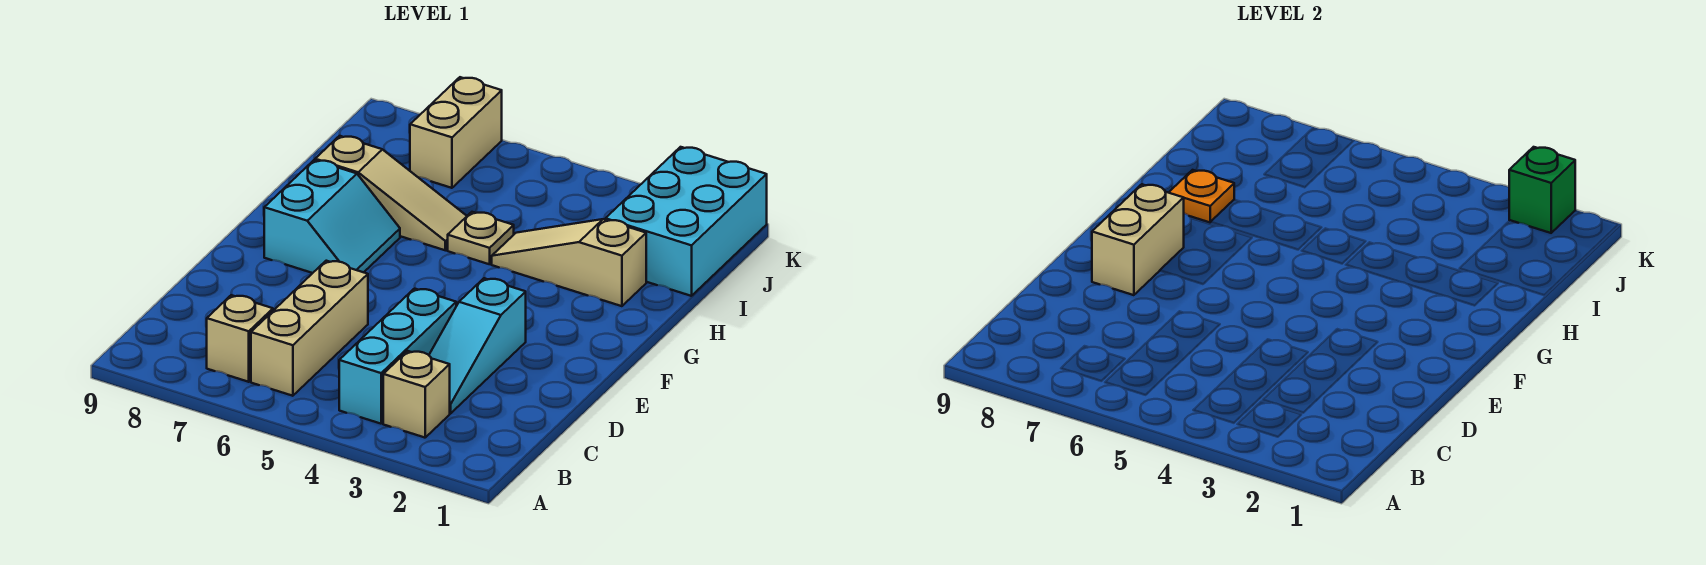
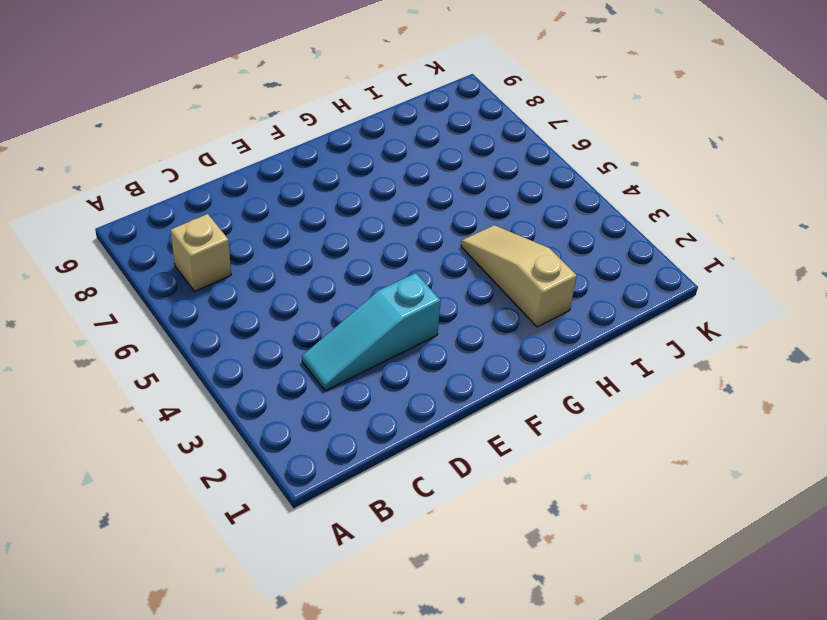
none -> tan brick B3 level 1
none -> cyan brick B4:D4 level 1
none -> tan brick B6:D6 level 1

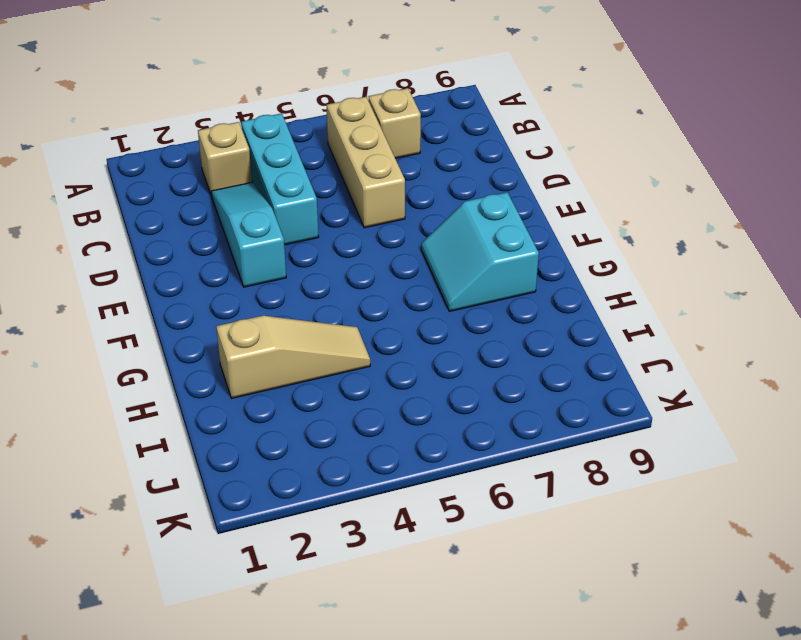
none -> tan plate H5 level 1
none -> tan slope H6:H8 level 1 top 8
none -> cyan brick I1:K2 level 1

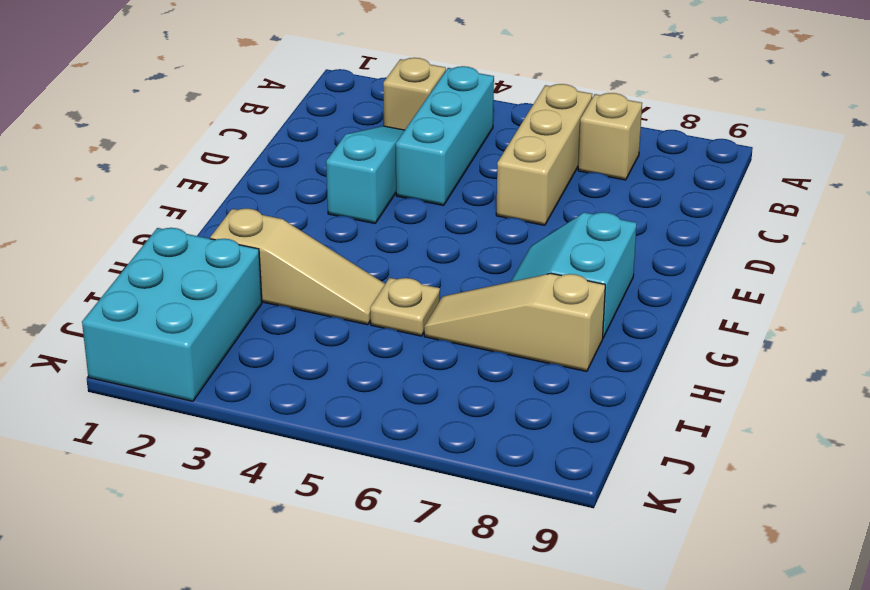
none -> tan brick J7:K7 level 1
none -> tan brick E8:F8 level 2
none -> orange plate H8 level 2

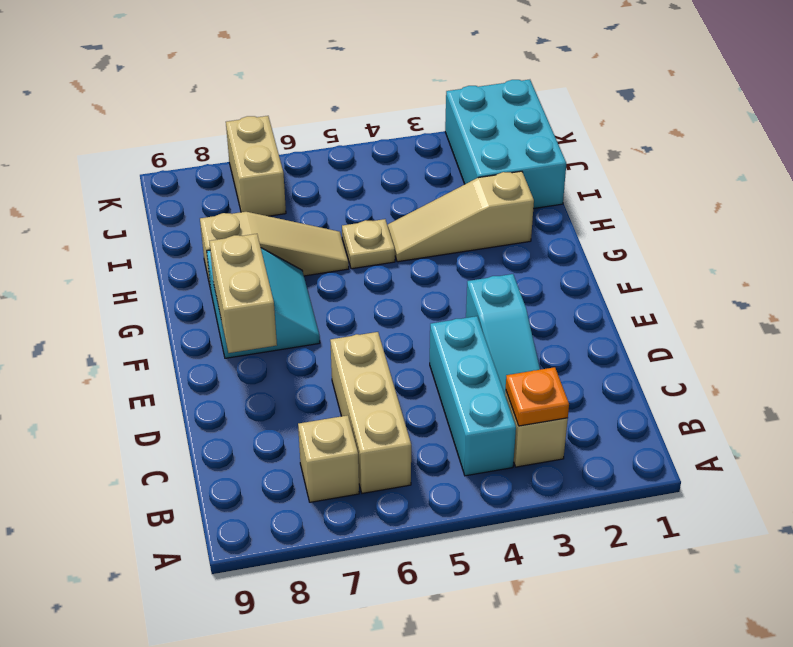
orange plate B3 level 2 -> orange plate H8 level 2
none -> green brick K2 level 2

